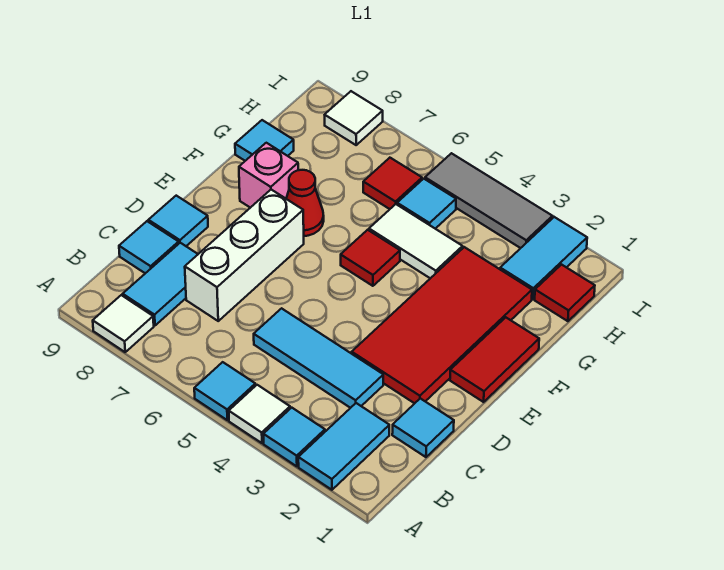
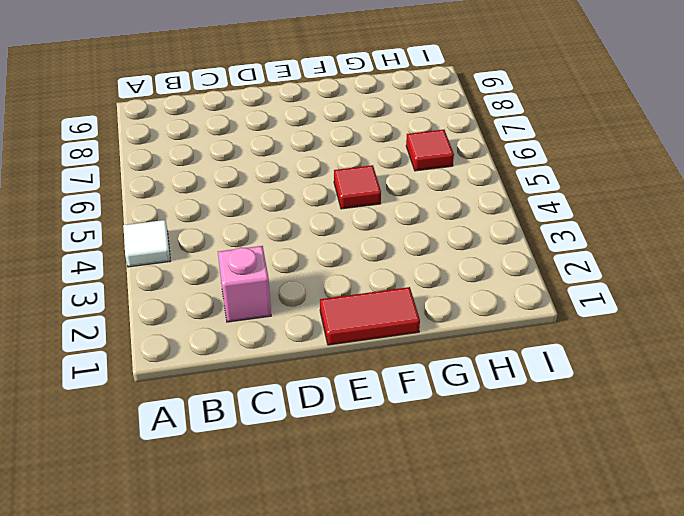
pink brick C2 level 1 -> pink brick F8 level 1
none -> cyan tile A2:B2 level 1
none -> cyan tile A3 level 1
none -> cyan tile A5 level 1

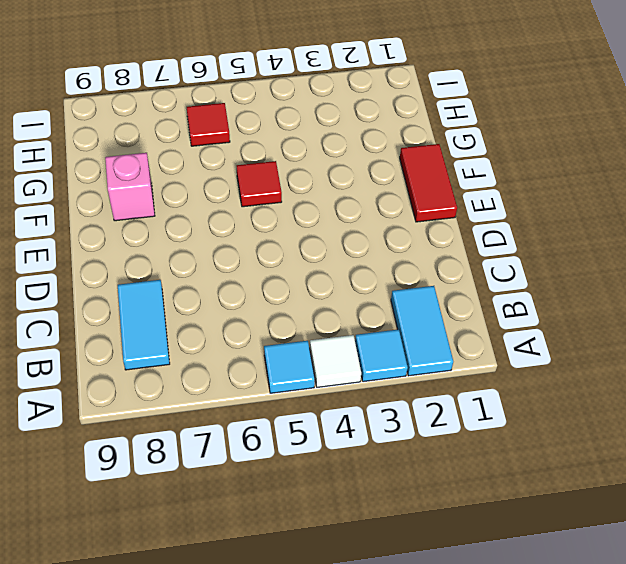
none -> white tile A8 level 1
none -> cyan tile C1 level 1
none -> cyan tile C3:C5 level 1

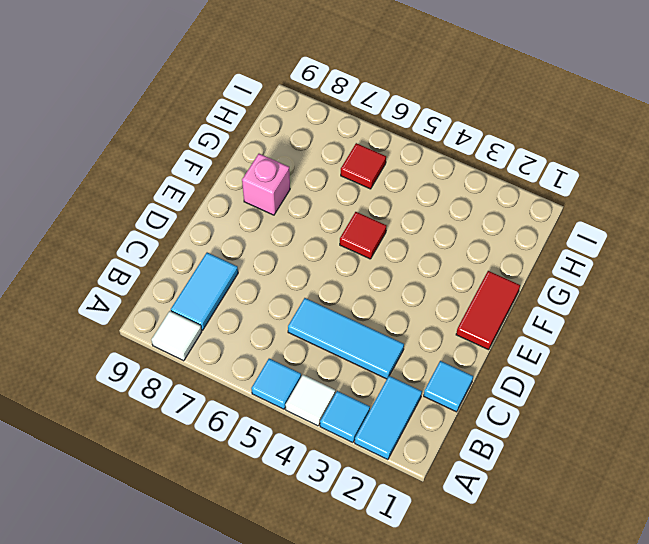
none -> white brick C7:E7 level 1
none -> cyan tile C9 level 1
none -> red tile D2:G3 level 1

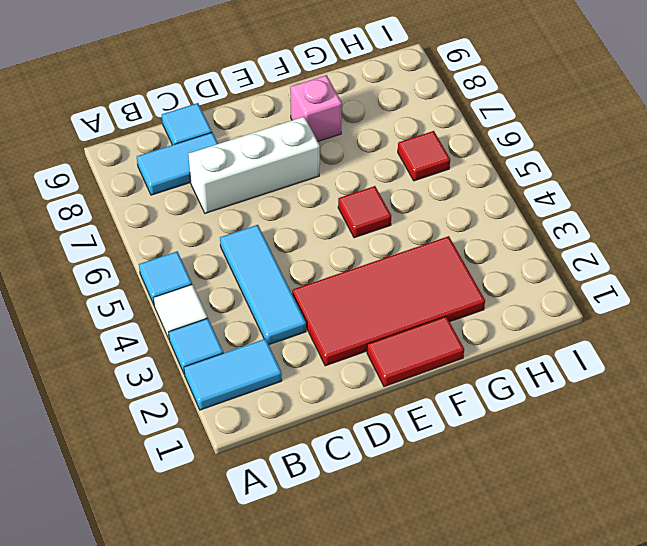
none -> white tile A8 level 1
none -> cyan tile C1 level 1
none -> cyan tile D9 level 1

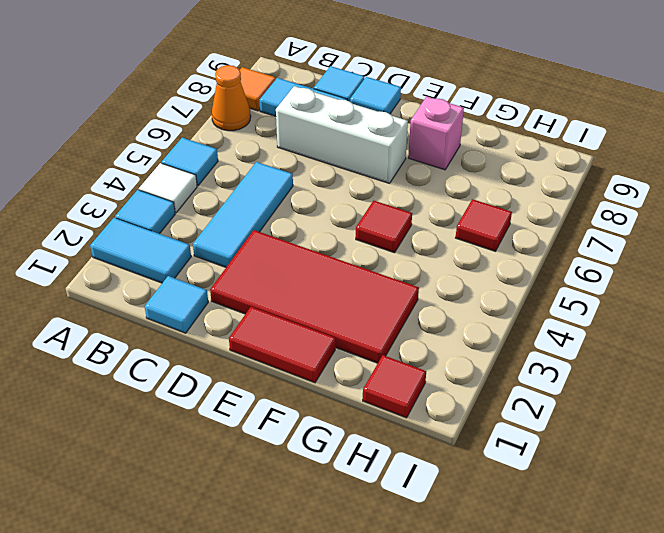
orange cone A7 level 1 -> none
orange tile A8 level 1 -> white tile A8 level 1
none -> red cone F7 level 1
none -> white tile G4:G5 level 1
none -> cyan tile G9 level 1

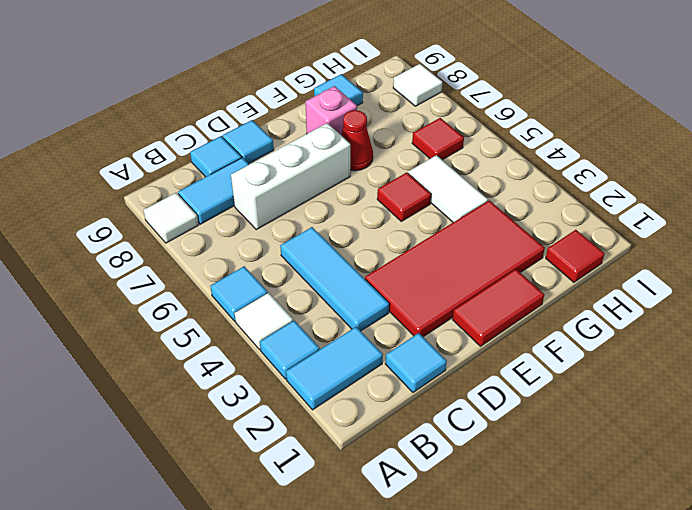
none -> cyan tile H2:I2 level 1
none -> cyan tile H5 level 1
none -> grey tile I3:I5 level 1

